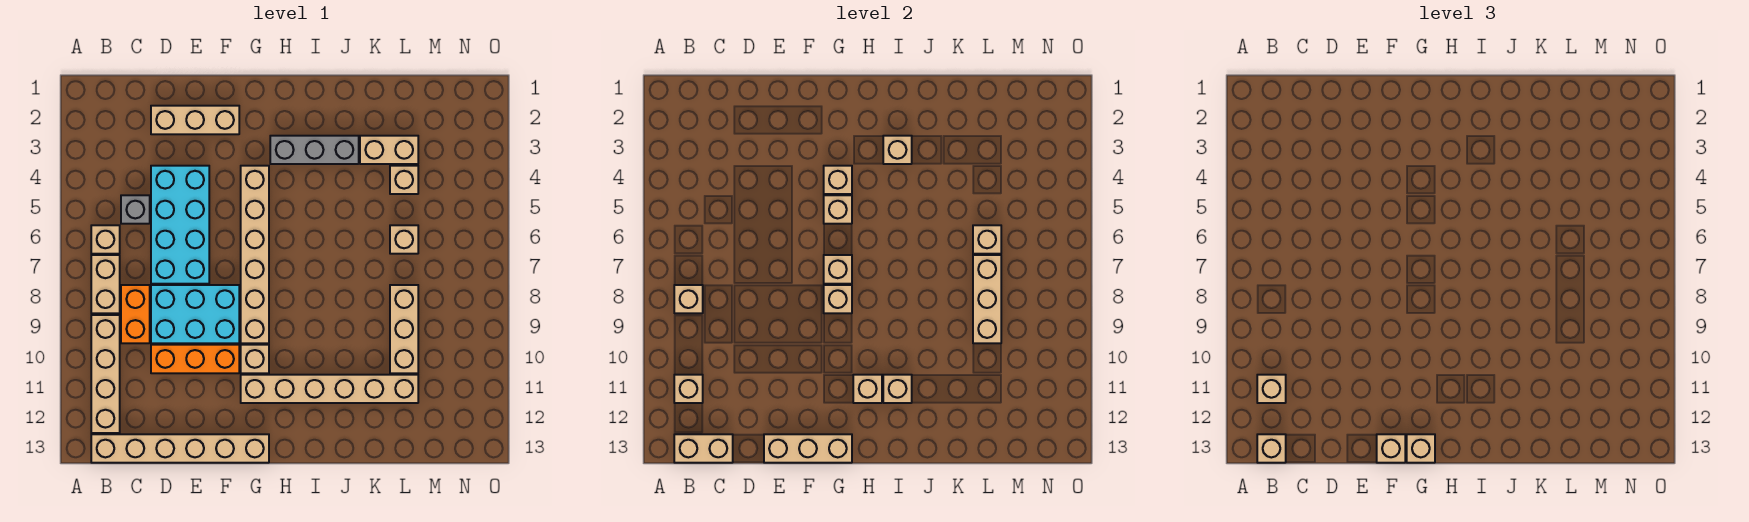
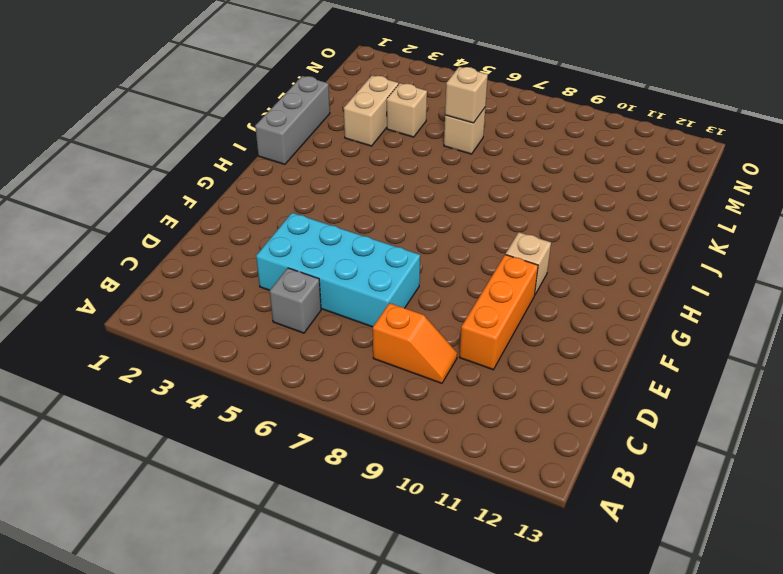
orange slope C8:C9 level 1 top 8 -> orange brick C8:C9 level 1
grey brick I1:K1 level 1 -> grey brick H3:J3 level 1
none -> tan brick B6 level 1
none -> tan brick B7:B8 level 1
none -> tan brick B9:B12 level 1
none -> tan brick B13:G13 level 1

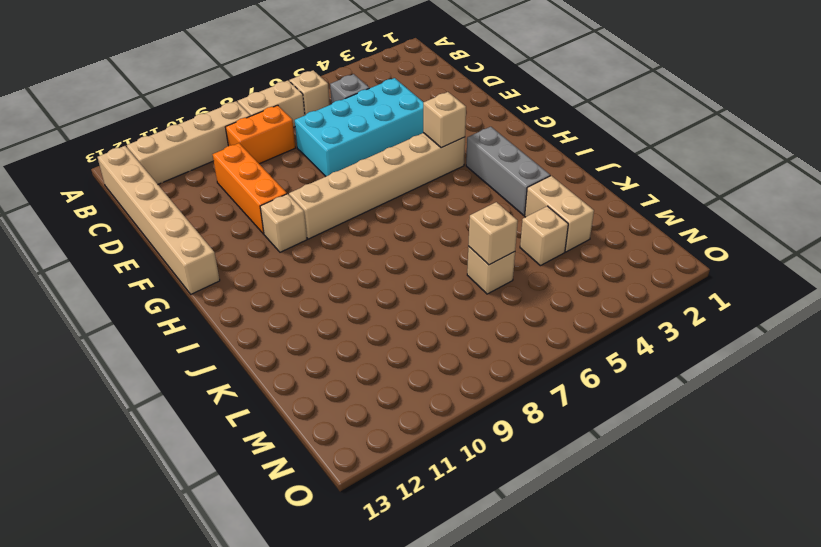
none -> tan brick D2:F2 level 1
none -> cyan brick D8:F9 level 1
none -> tan brick G11:L11 level 1
none -> tan brick L8:L10 level 1

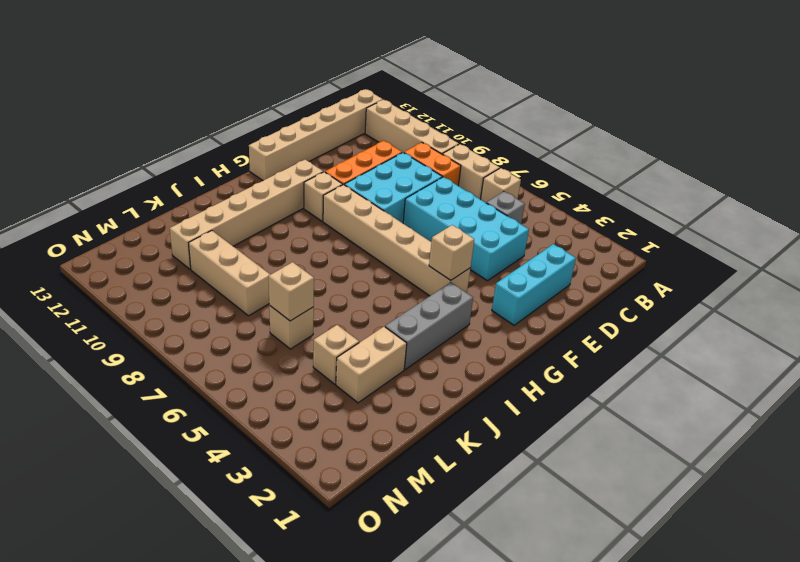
cyan brick D2:F2 level 1 -> tan brick D2:F2 level 1
none -> tan brick B8 level 2
none -> tan brick B11 level 2
none -> tan brick B13:C13 level 2
none -> tan brick E13:G13 level 2

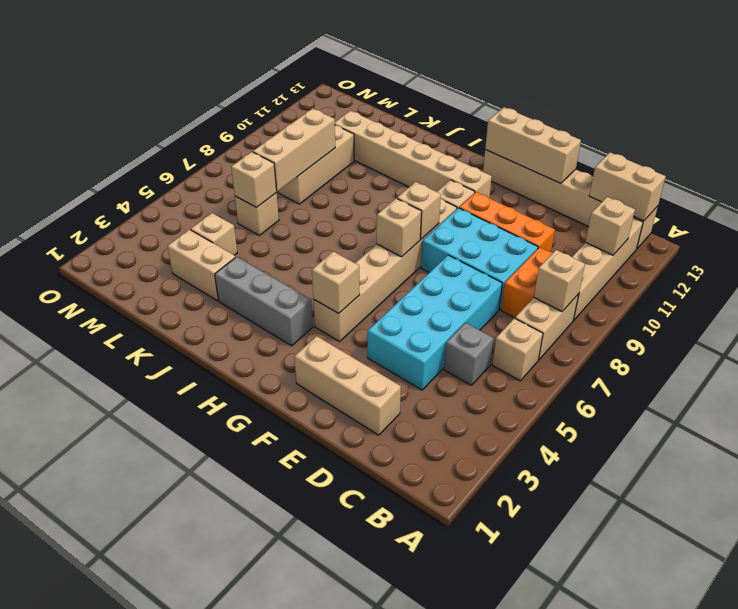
none -> tan brick G5 level 2
none -> tan brick H11 level 2
none -> tan brick I3 level 2
none -> tan brick I11 level 2

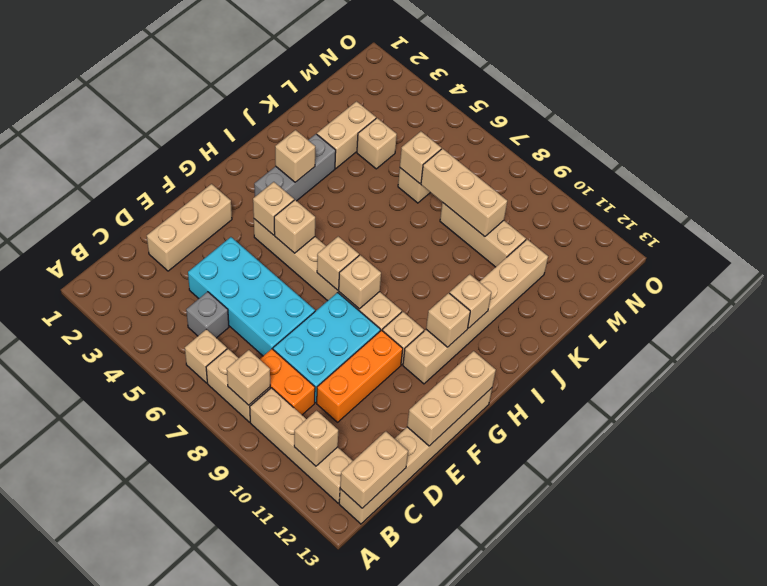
none -> tan brick B11 level 3
none -> tan brick B13 level 3
none -> tan brick F13 level 3
none -> tan brick G13 level 3

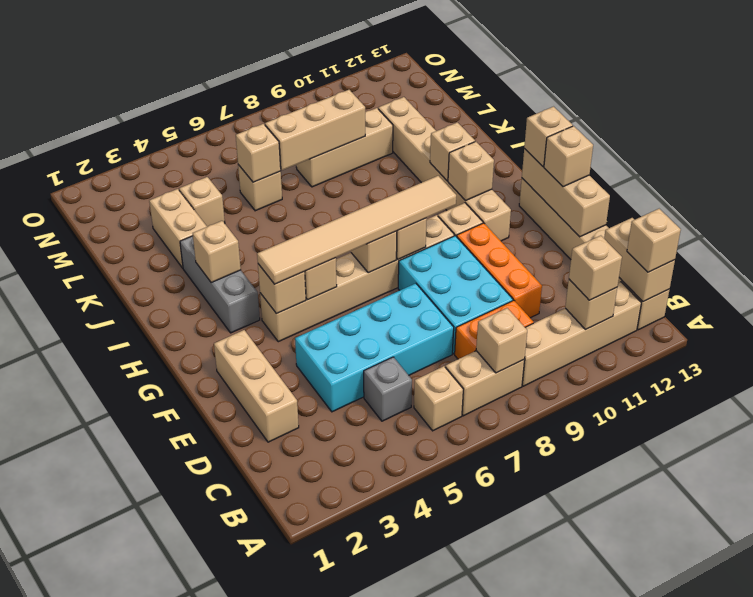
tan tile G4:G9 level 3 -> none

